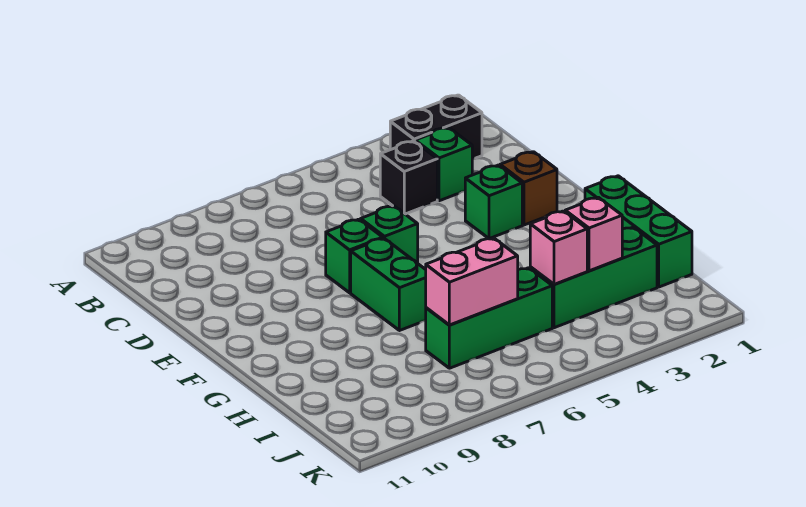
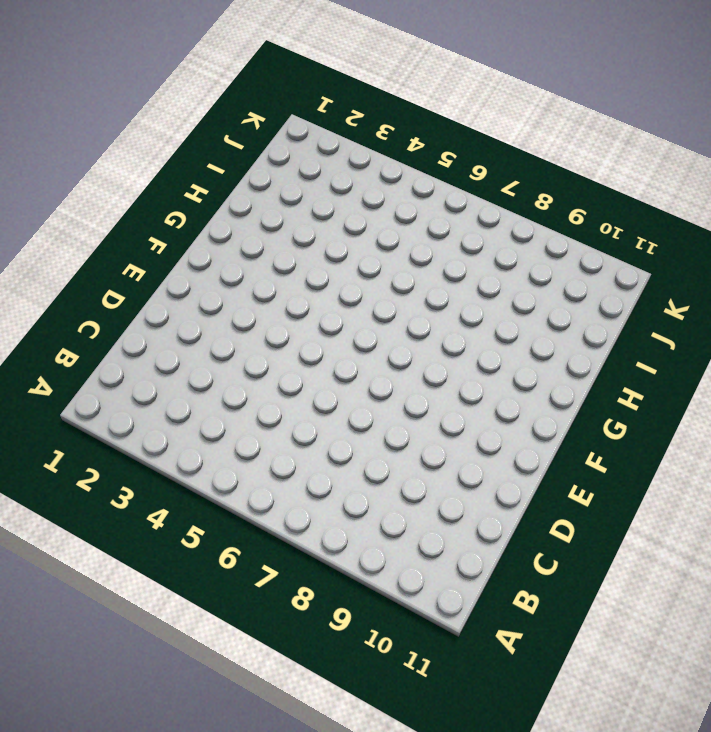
none -> black brick B2:B3 level 1
none -> green brick C3 level 1
none -> black brick C4 level 1

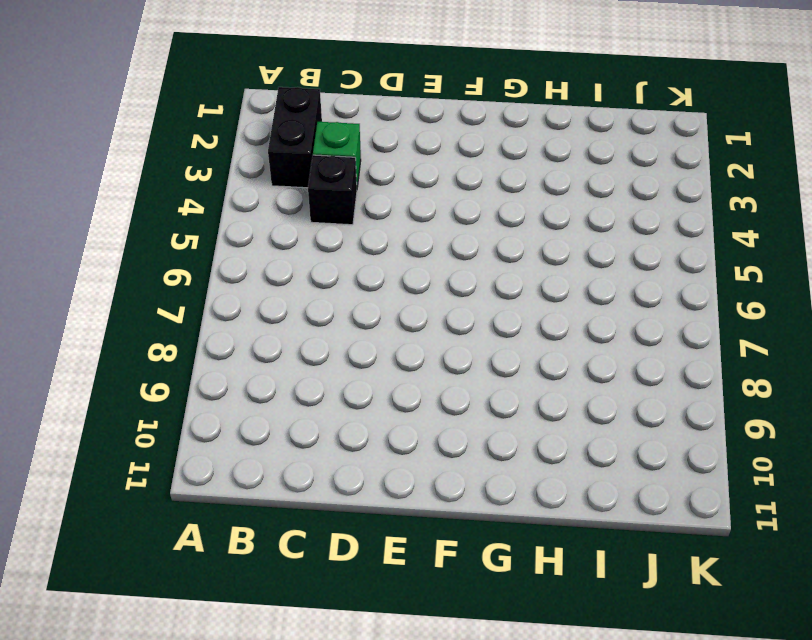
none -> brown brick E2 level 1
none -> green brick E3 level 1
none -> green brick E6 level 1

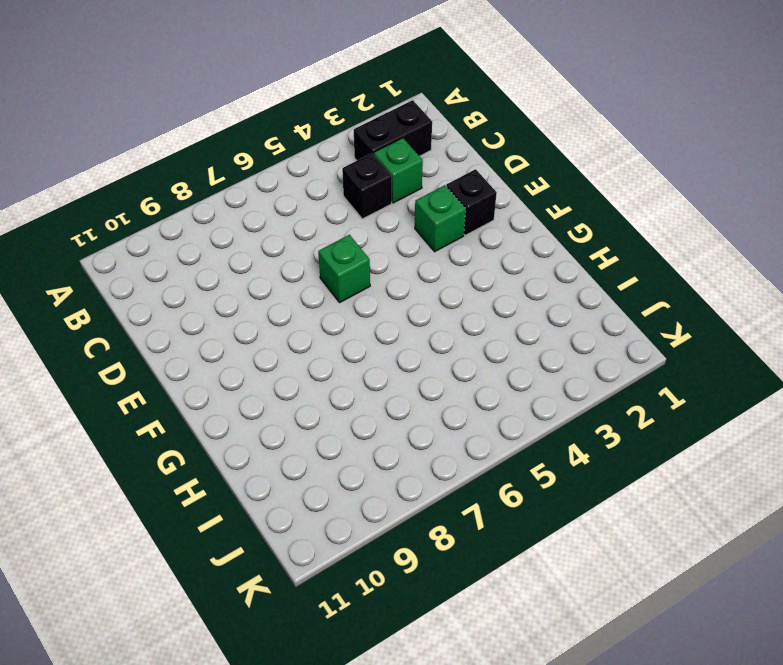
black brick E2 level 1 -> brown brick E2 level 1
none -> green brick E7 level 1
none -> green brick F7:G7 level 1
none -> green brick G1:I1 level 1

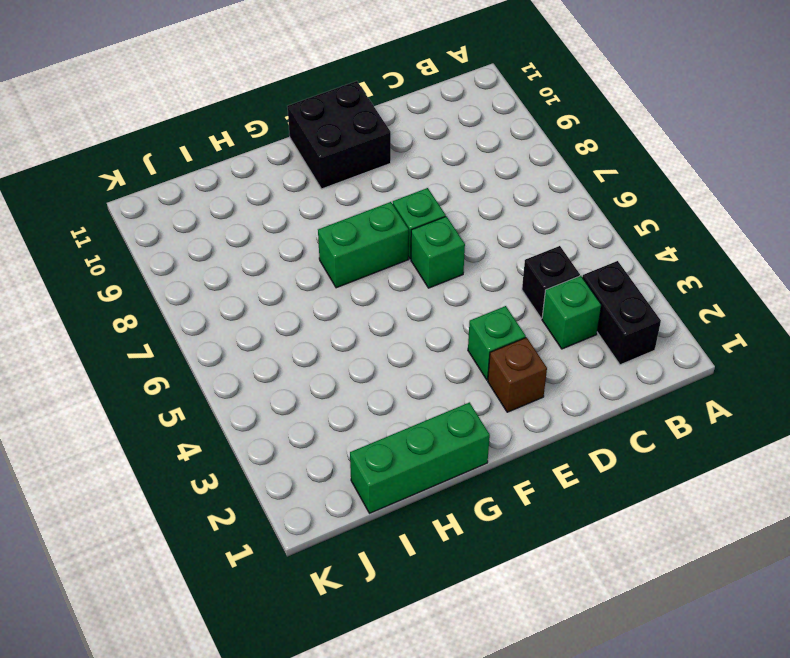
black brick E10:F11 level 1 -> none
none -> green brick I2:I4 level 1
none -> green brick I5:I7 level 1
none -> pink brick I3 level 2

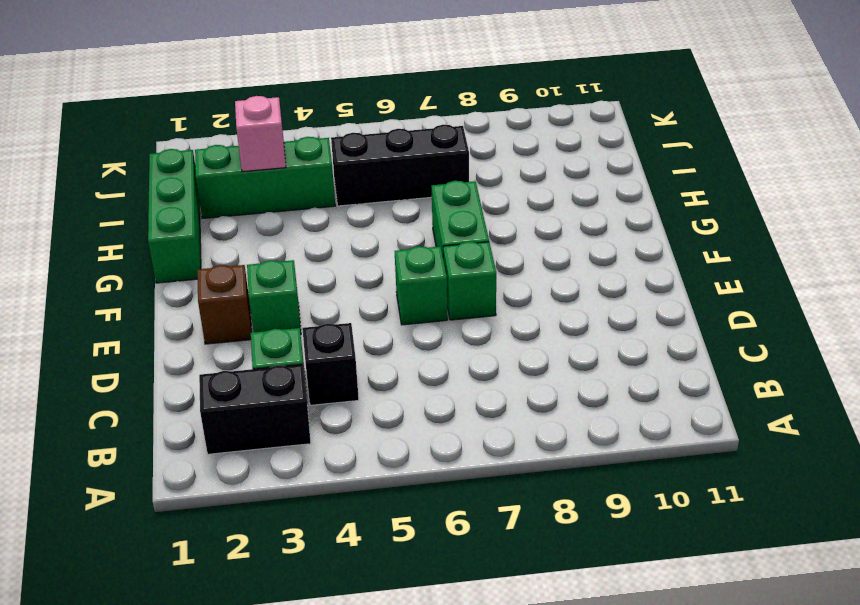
black brick I5:I7 level 1 -> green brick I5:I7 level 1
none -> pink brick I4 level 2
none -> pink brick I6:I7 level 2

